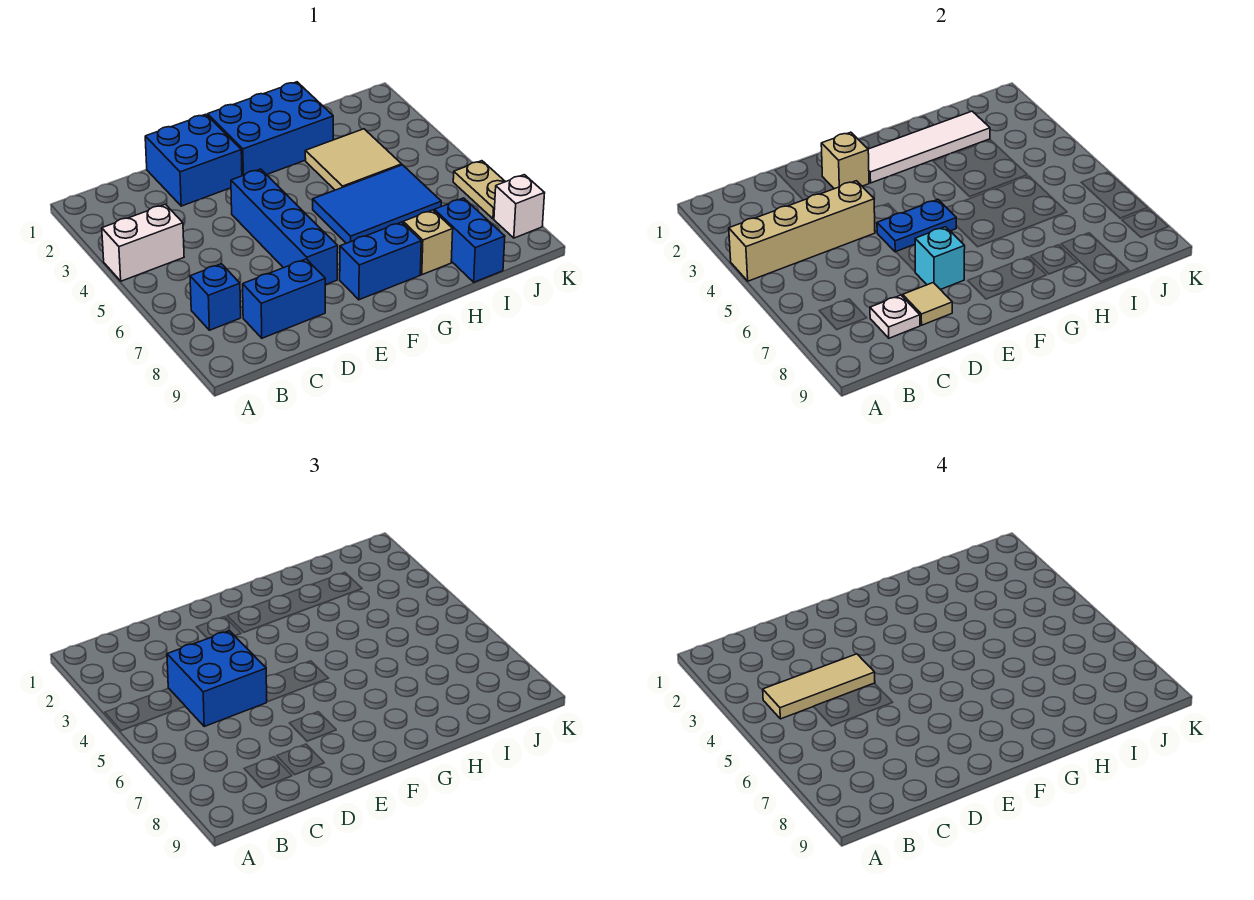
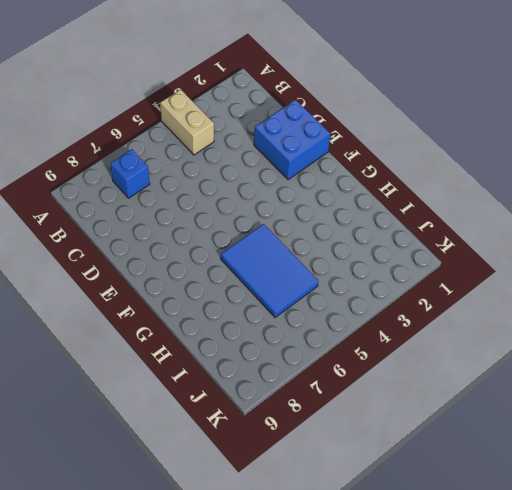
tan brick A4:B4 level 1 -> white brick A4:B4 level 1
none -> blue brick C8:D8 level 1
none -> blue brick E4:E7 level 1
none -> blue brick F1:H2 level 1

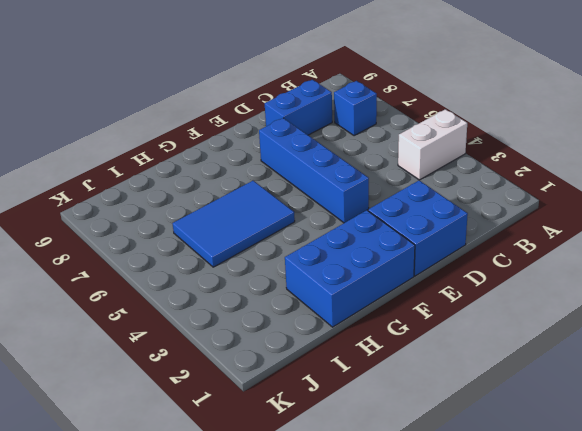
none -> blue brick F8:G8 level 1
none -> tan tile H3:I4 level 1
none -> tan brick H8 level 1

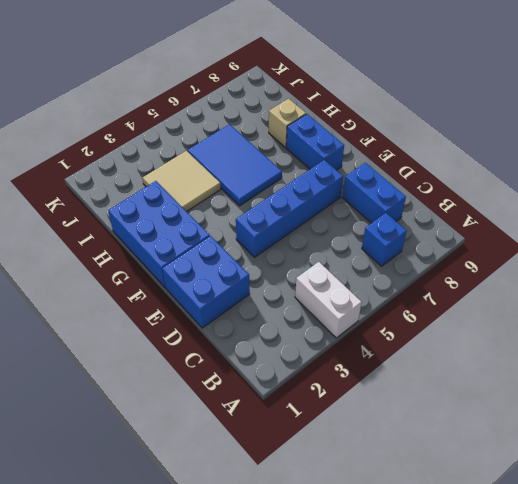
none -> blue brick I8:I9 level 1
none -> tan plate K6:K7 level 1
none -> white brick K8 level 1

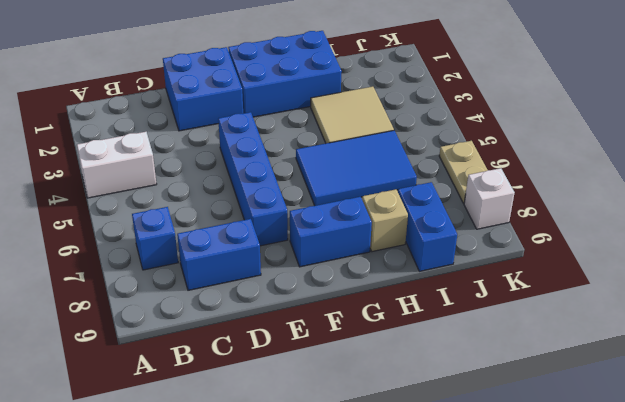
none -> tan brick A4:D4 level 2
none -> white plate C8 level 2
none -> tan tile D8 level 2

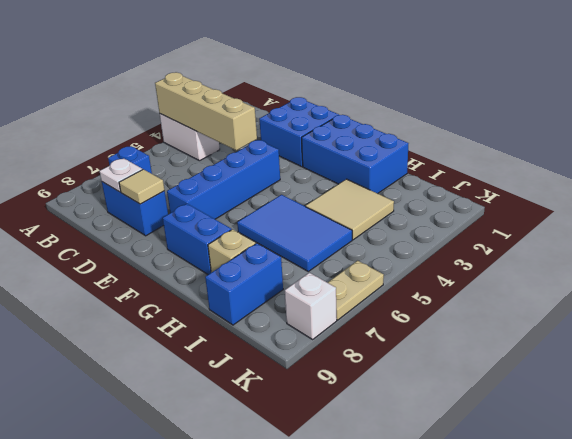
none -> tan brick E2 level 2
none -> blue plate E5:F5 level 2
none -> cyan brick E7 level 2

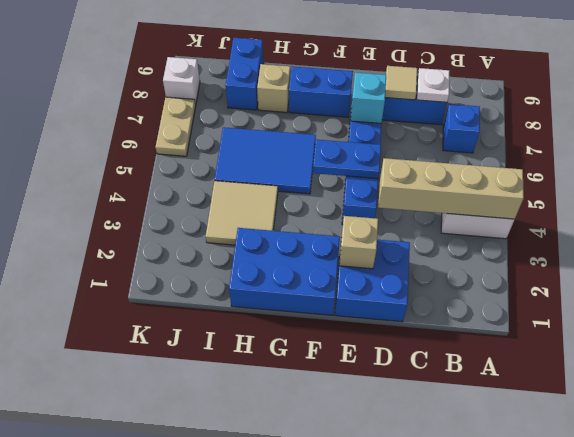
none -> white tile F2:I2 level 2
none -> blue brick C4:D5 level 3
none -> tan tile B4:D4 level 4

